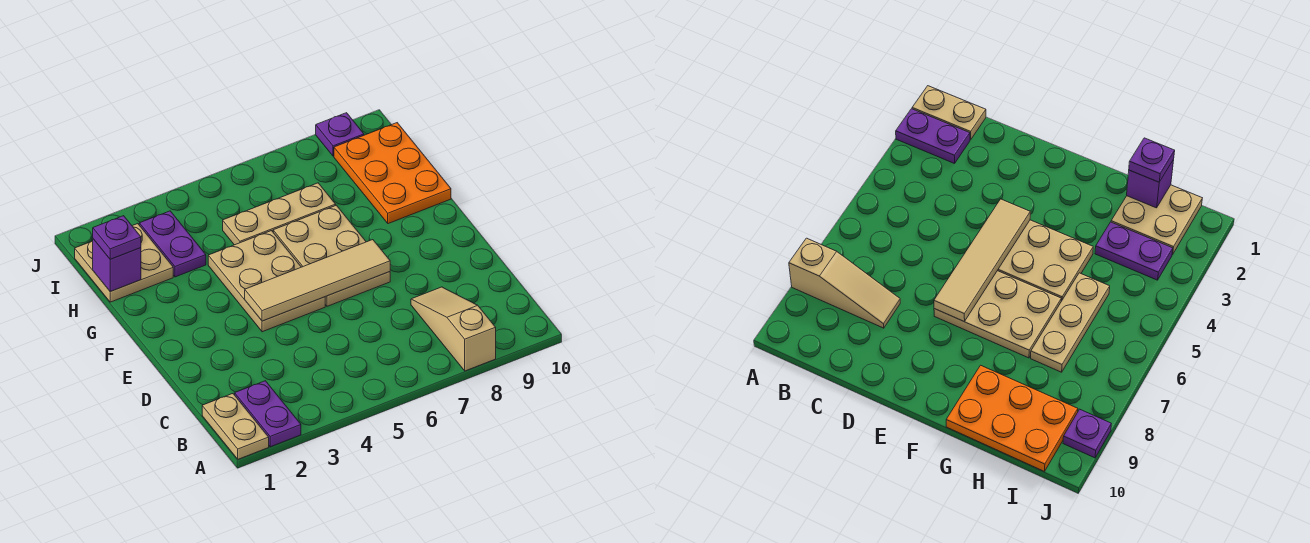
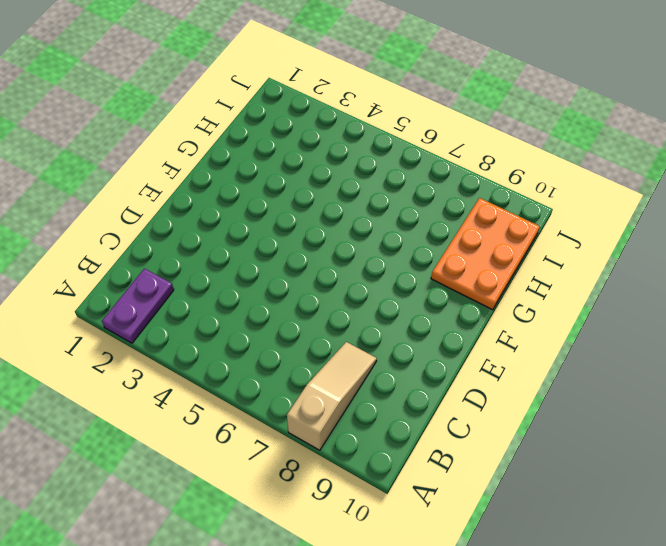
none -> tan plate A1:B1 level 1
none -> tan plate E4:G5 level 1
none -> tan plate E6:G7 level 1

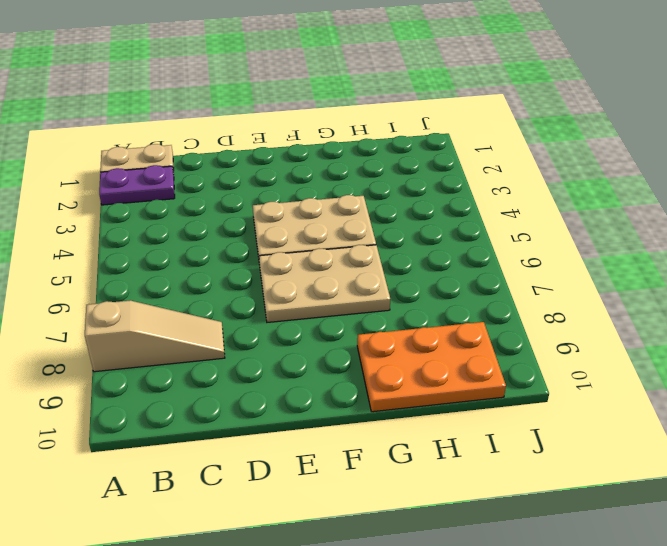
none -> tan plate H1:I2 level 1
none -> purple plate H3:I3 level 1
none -> tan plate H5:H7 level 1

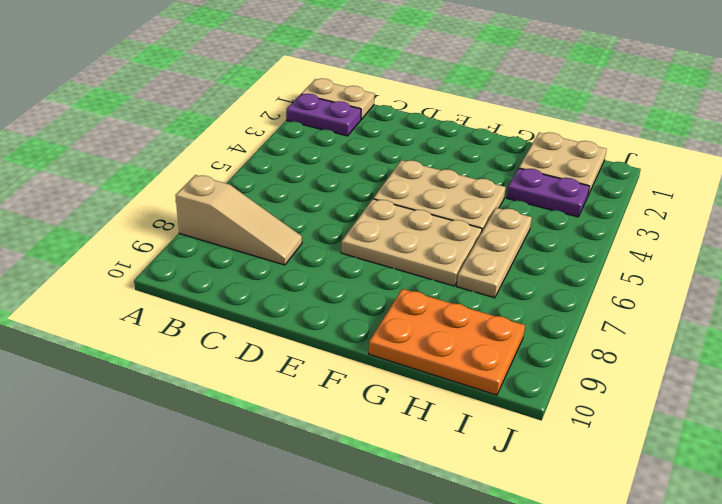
none -> purple plate J9 level 1
none -> tan tile E4:E7 level 2
none -> purple brick H1 level 2

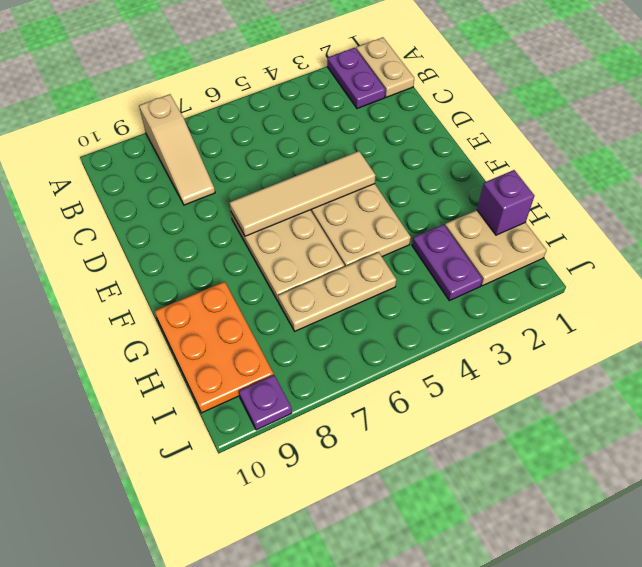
none -> purple plate H1 level 3

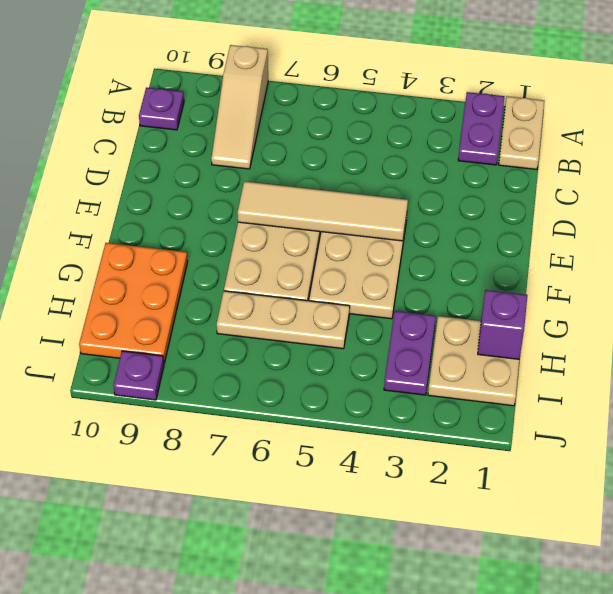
purple plate B10 level 1 -> purple plate H1 level 3

